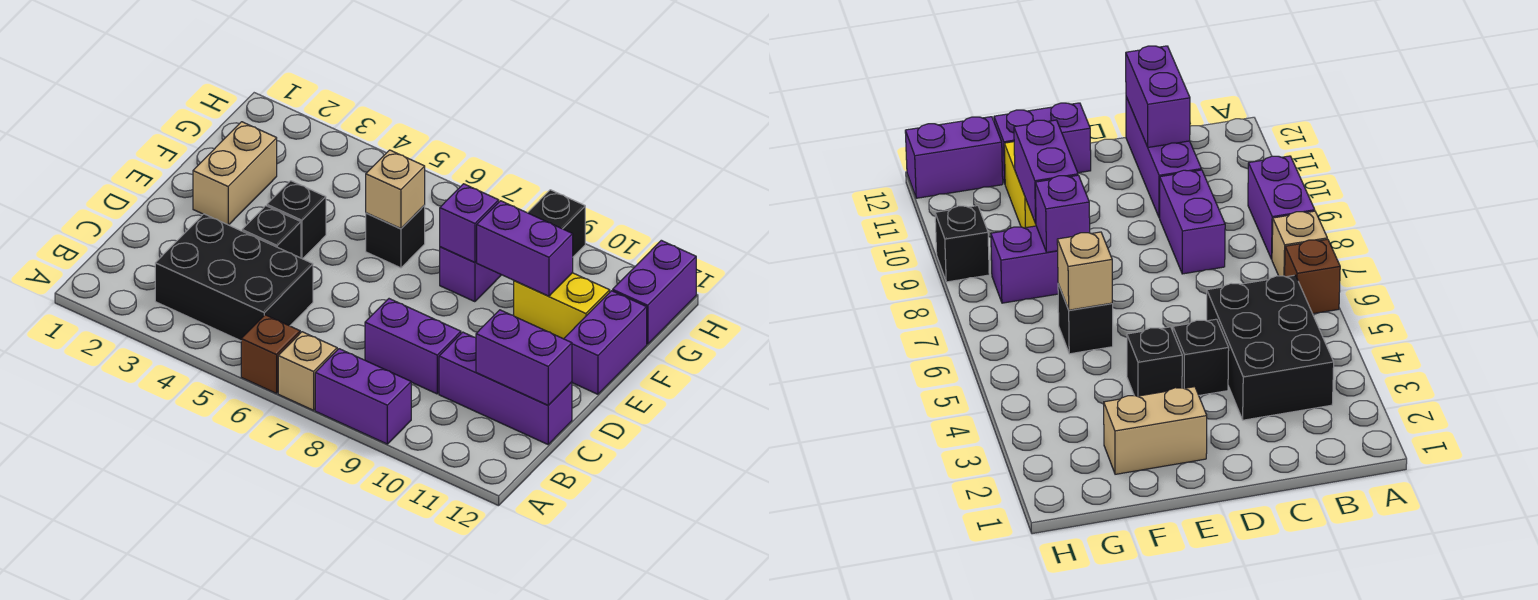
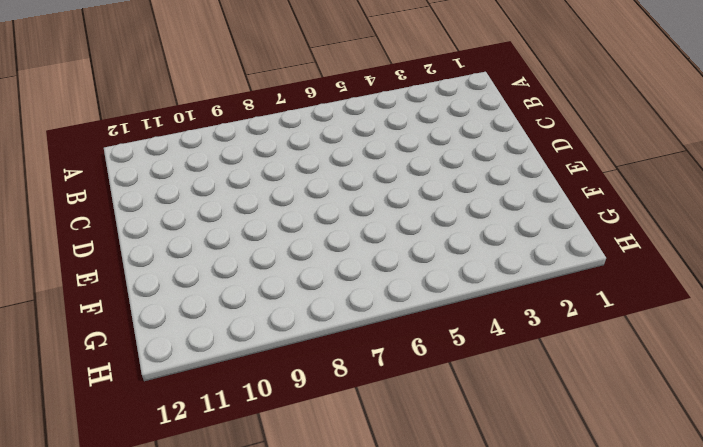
none -> brown brick A6 level 1
none -> tan brick A7 level 1
none -> purple brick A8:A9 level 1

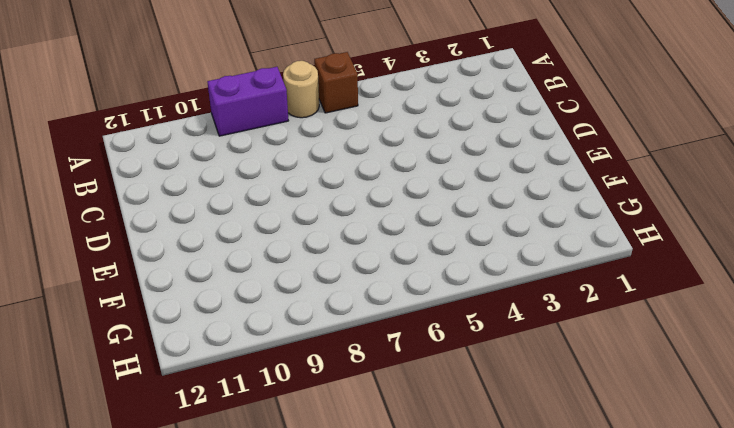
tan round brick A7 level 1 -> tan brick A7 level 1
none -> black brick B3:C5 level 1
none -> purple brick C8:C9 level 1
none -> purple brick C10:C12 level 1

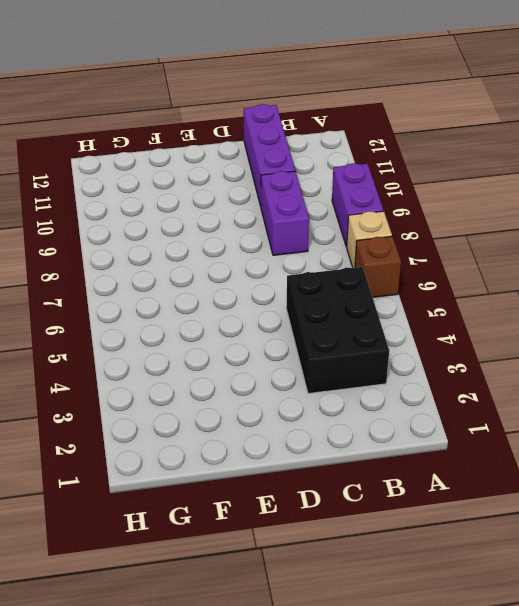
none -> black brick D4 level 1
none -> tan brick E2:F2 level 1
none -> black brick E4 level 1

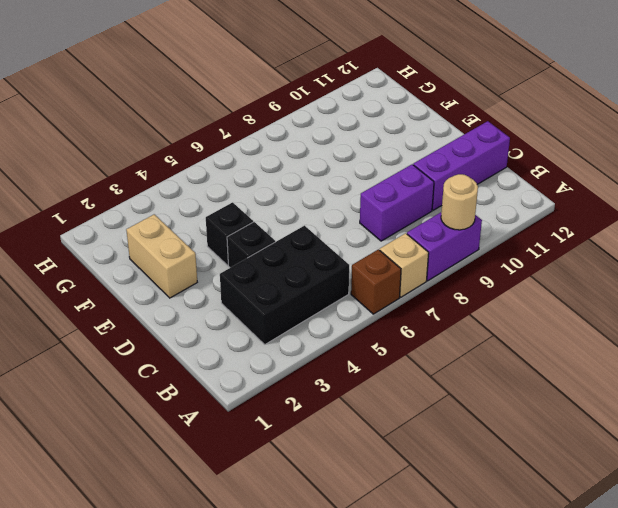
tan round brick A9 level 2 -> none
none -> purple brick E12:F12 level 1
none -> black brick F6 level 1
none -> purple brick F8:G8 level 1

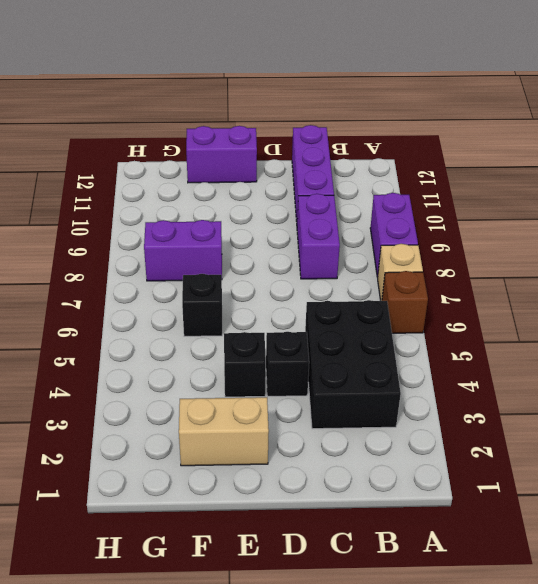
none -> yellow brick F10:F11 level 1
none -> purple brick G12:H12 level 1
none -> black brick H9 level 1

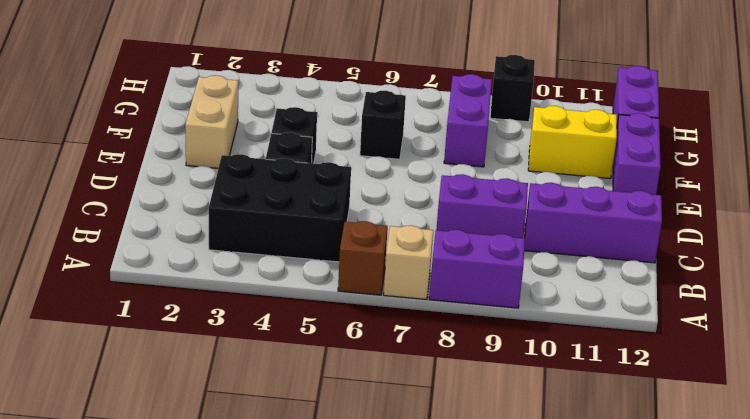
none -> purple brick C11:C12 level 2
none -> tan brick F6 level 2
none -> purple brick F8 level 2

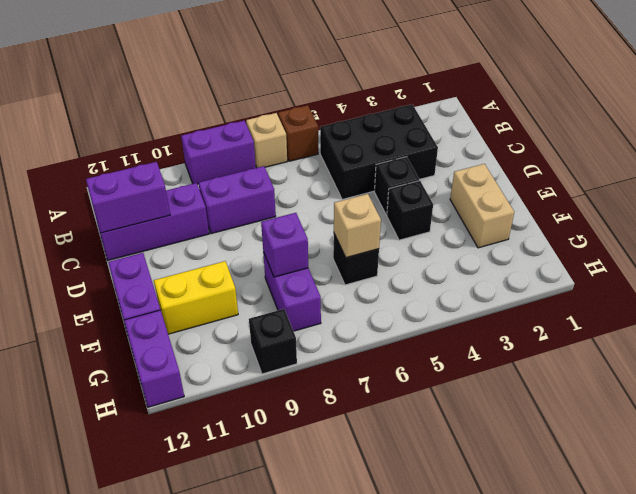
none -> purple brick F9:F10 level 2

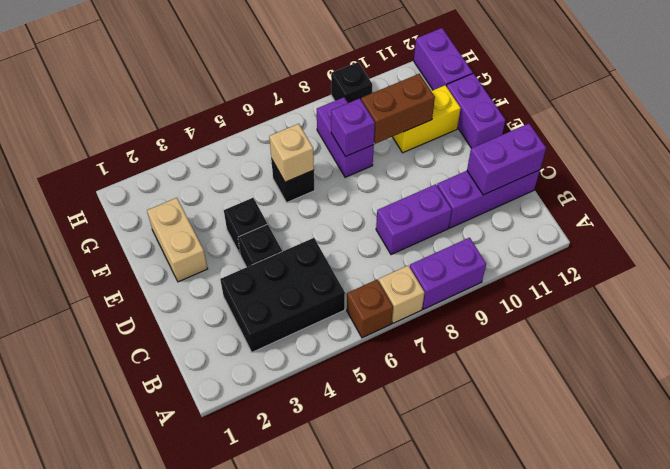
brown brick F9:F10 level 2 -> purple brick F9:F10 level 2

